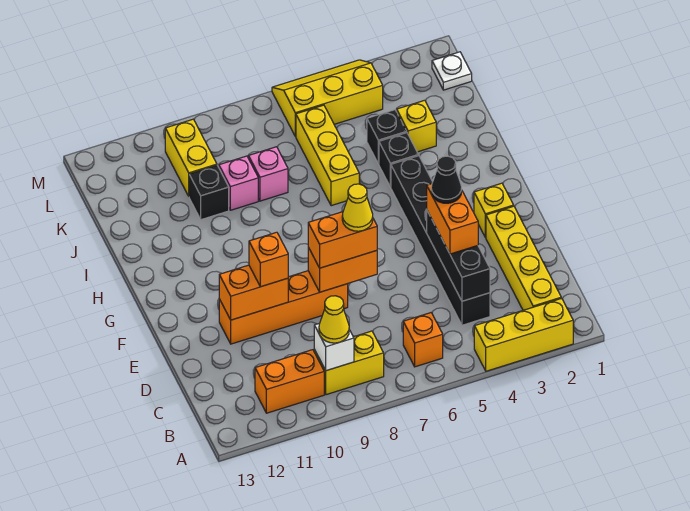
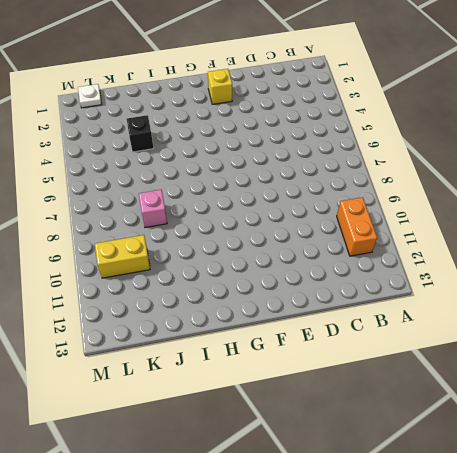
none -> yellow brick A2:A4 level 1
none -> yellow brick B2:E2 level 1
none -> orange brick B6 level 1

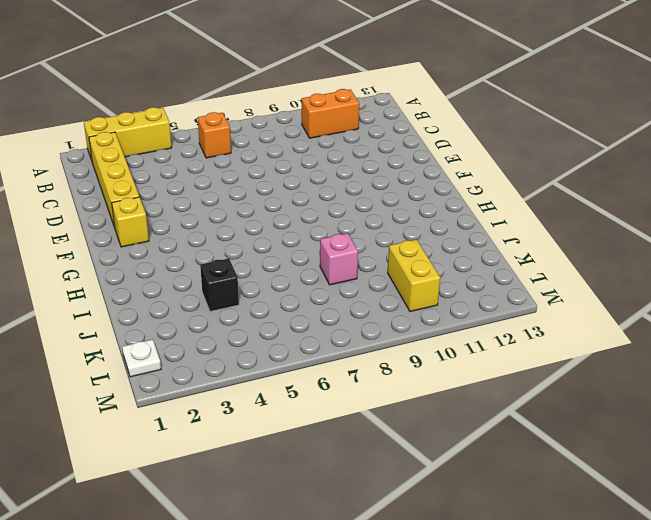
none -> yellow brick B8:B9 level 1
none -> black brick C4:H4 level 1
none -> orange brick E8:E11 level 1

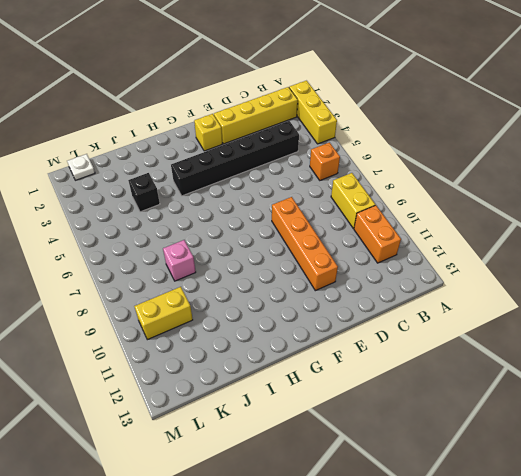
none -> black brick I4 level 1
none -> yellow brick I6:K6 level 1
none -> yellow brick J3 level 1

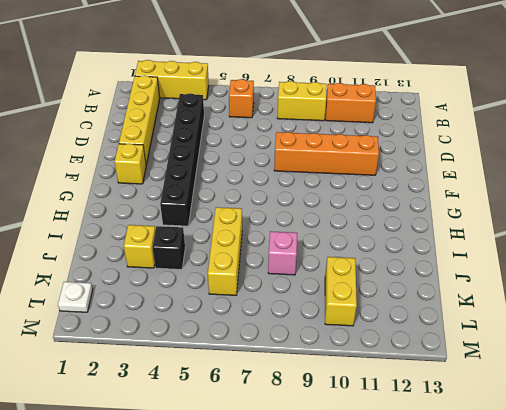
none -> black brick I4 level 1
none -> pink brick J9 level 1
none -> black brick J10 level 1

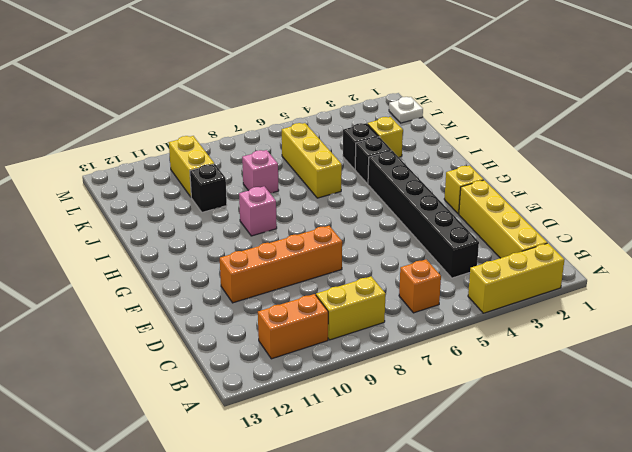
pink brick H9 level 1 -> pink brick J9 level 1
none -> yellow slope L4:M6 level 1 top L
none -> white brick B9 level 2
none -> black brick C4:E4 level 2

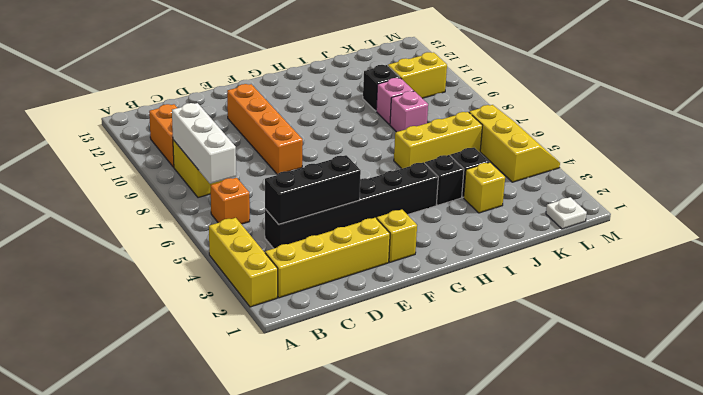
white brick B7:B9 level 2 -> white brick B9 level 2
none -> orange brick E7:E8 level 2
none -> orange brick E10:E11 level 2
none -> yellow cone B9 level 3

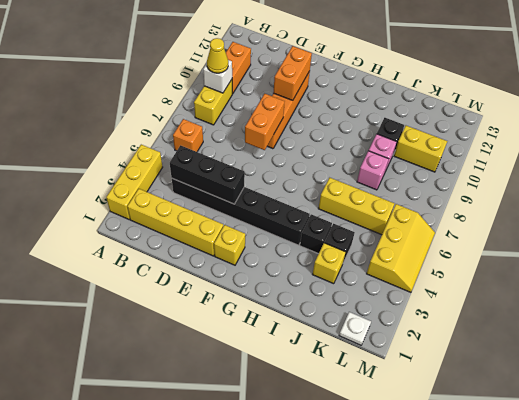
none -> orange brick D4:E4 level 3
none -> orange brick E7:E8 level 3
none -> orange brick E10 level 3

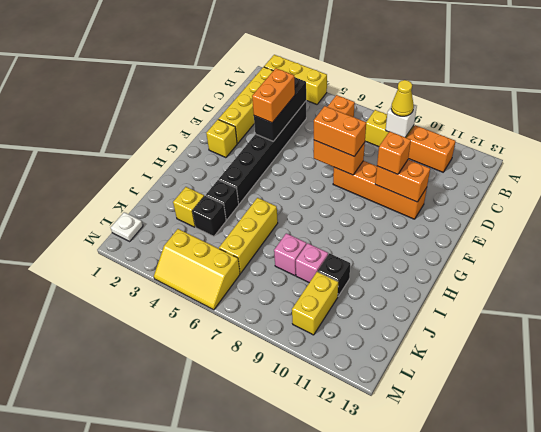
none -> black cone E4 level 4
none -> yellow cone E7 level 4

